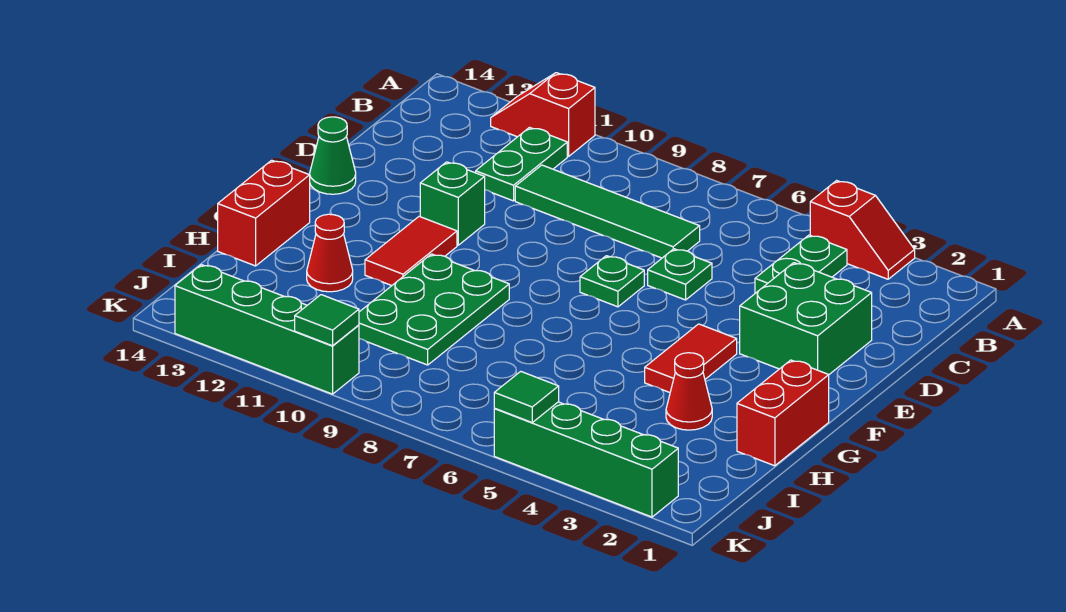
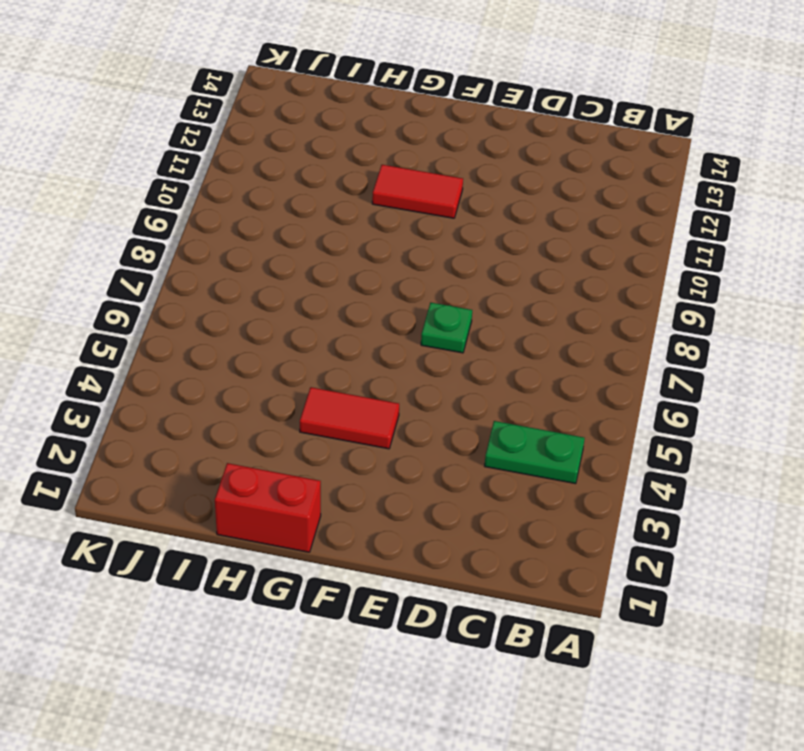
none -> red slope A3:A4 level 1 top 4
none -> red slope A11:A12 level 1 top 11
none -> green plate B11:C11 level 1

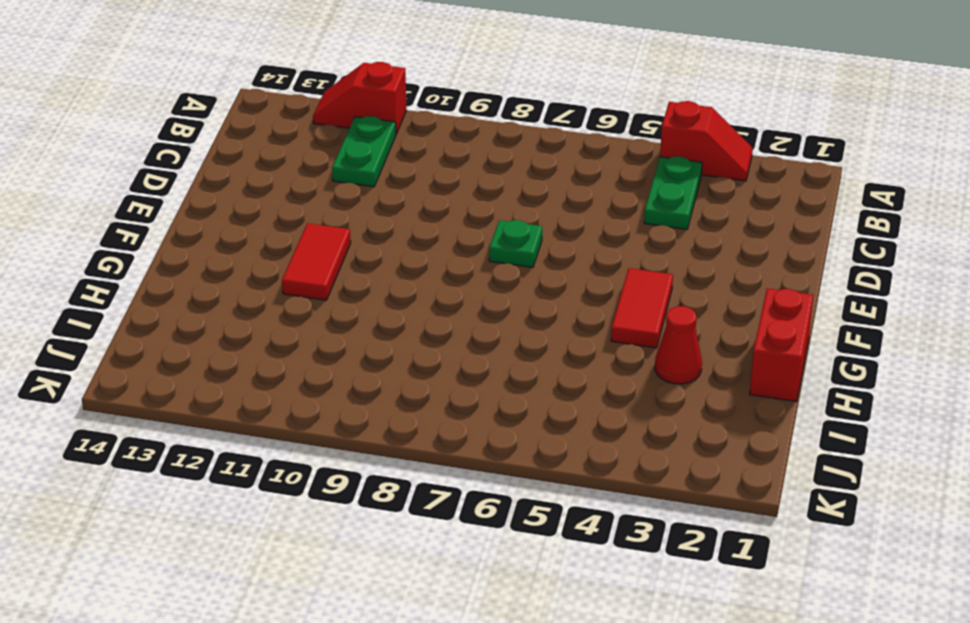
none -> green tile C7:C10 level 1
none -> green brick D2:E3 level 1
none -> green plate D6 level 1

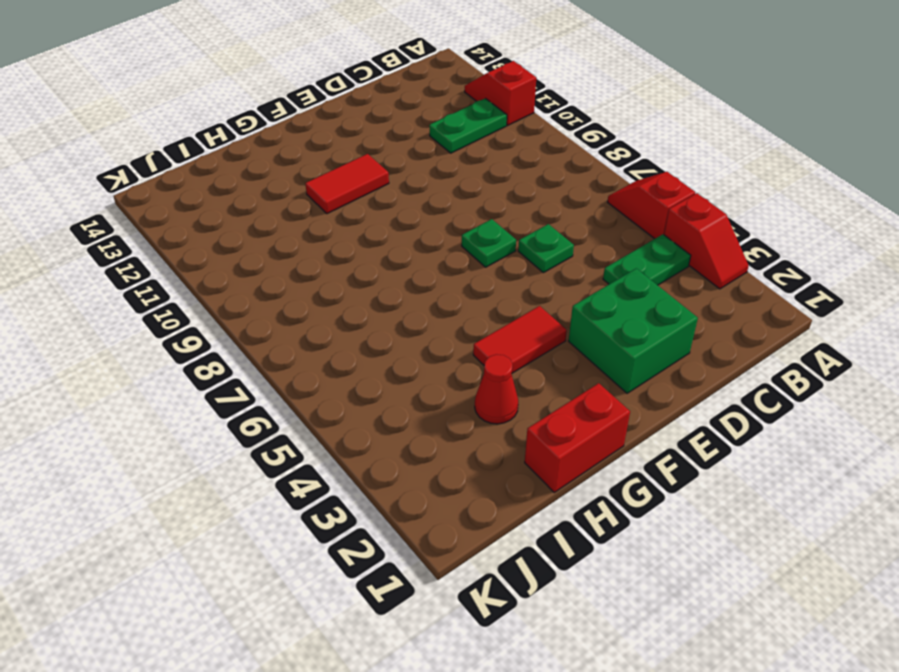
red slope A5:A6 level 1 top 5 -> none
none -> green tile C7:C10 level 1
none -> green brick E11 level 1
none -> green cone E14 level 1

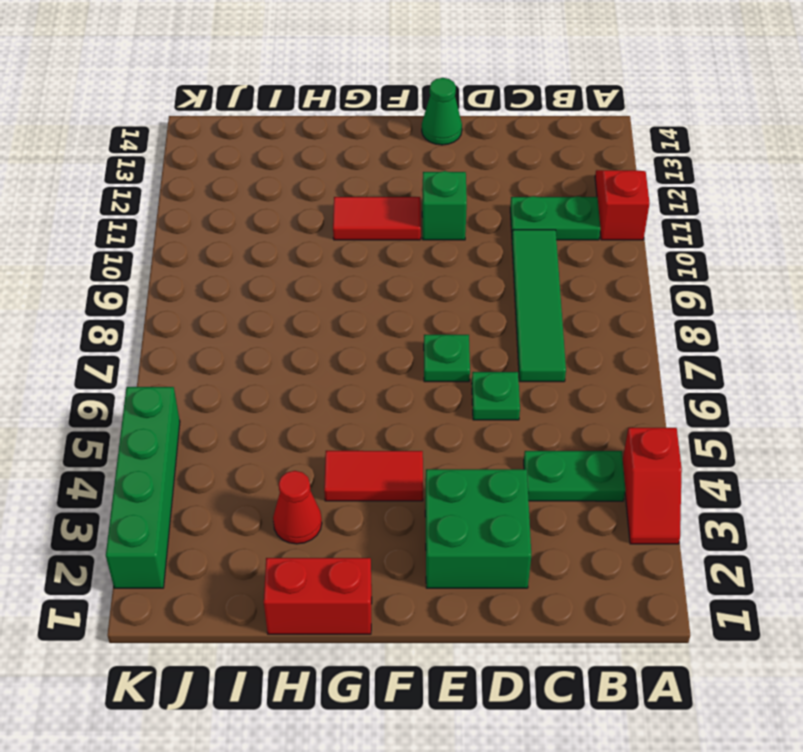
none -> green plate G9:I10 level 1
none -> red brick G14:H14 level 1
none -> red cone H12 level 1

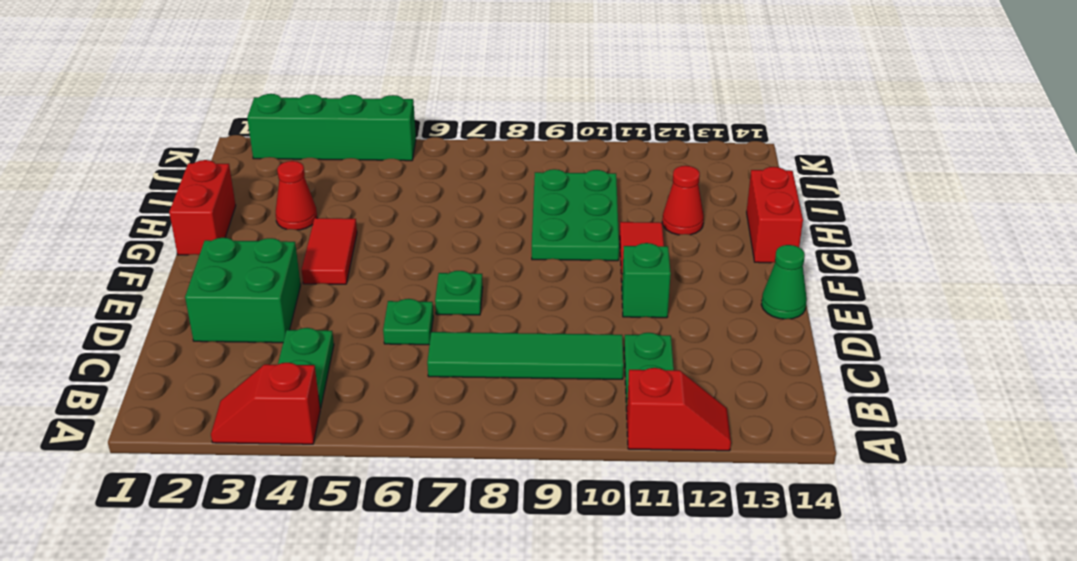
none -> green brick K10:K13 level 1
none -> green tile K5 level 2
none -> green tile K10 level 2

